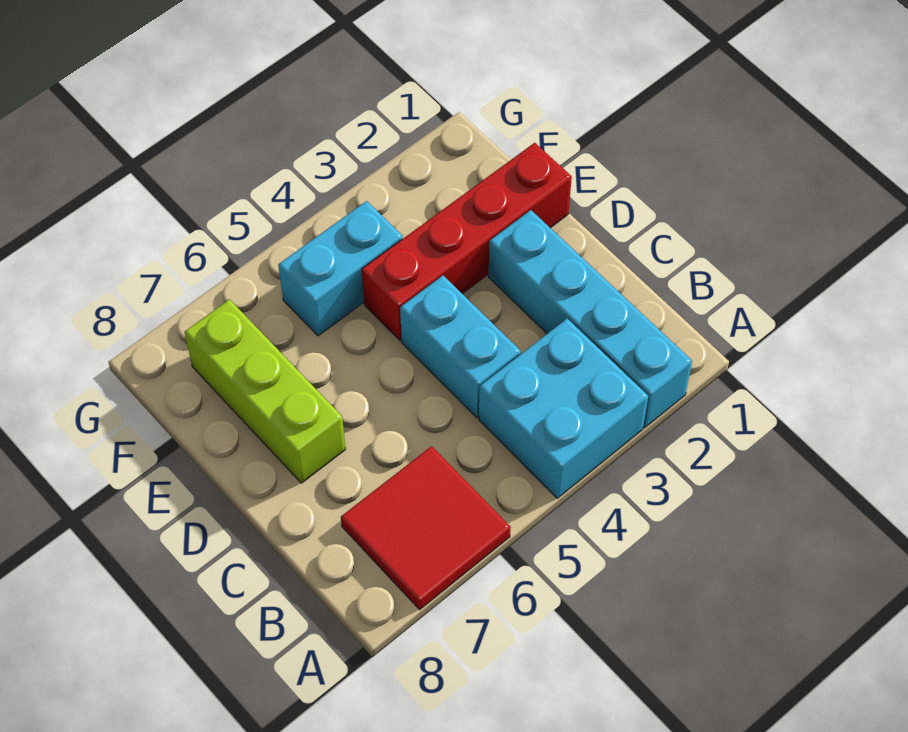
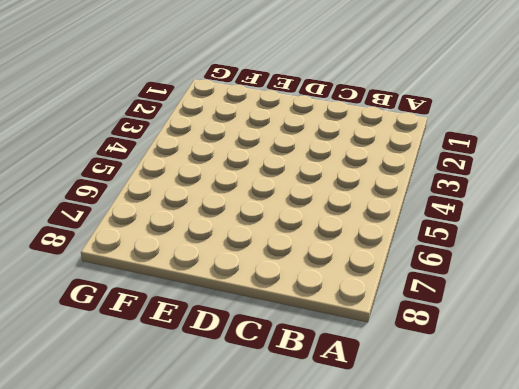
none -> cyan brick A2:D2 level 1
none -> cyan brick A3:B4 level 1

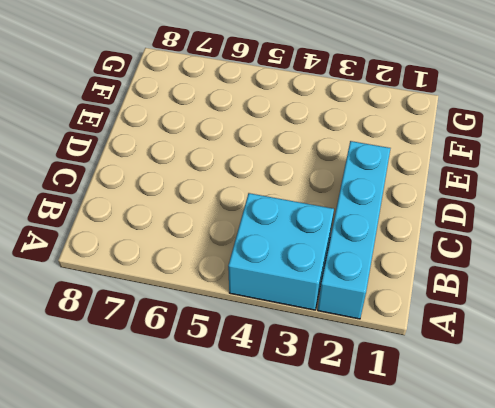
none -> red tile A6:B7 level 1
none -> cyan brick C4:D4 level 1

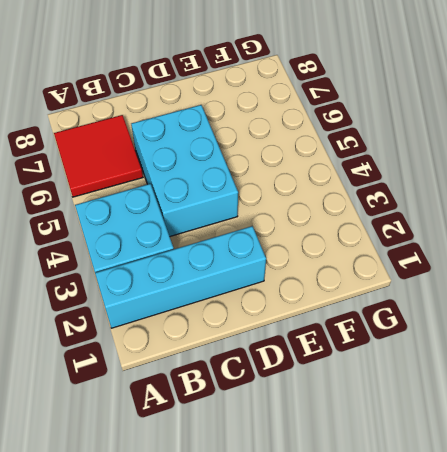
cyan brick C4:D6 level 1 -> cyan brick C4:D4 level 1
none -> lime brick D7:F7 level 1
none -> red brick E1:E4 level 1

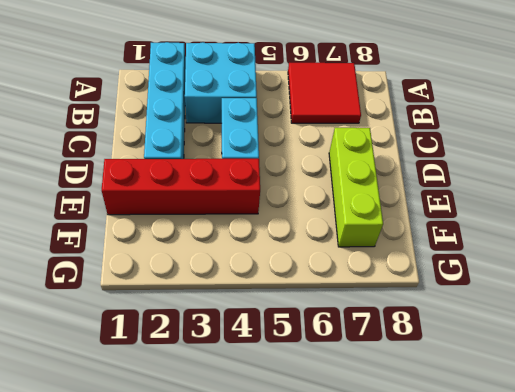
none -> cyan brick F4:F5 level 1

